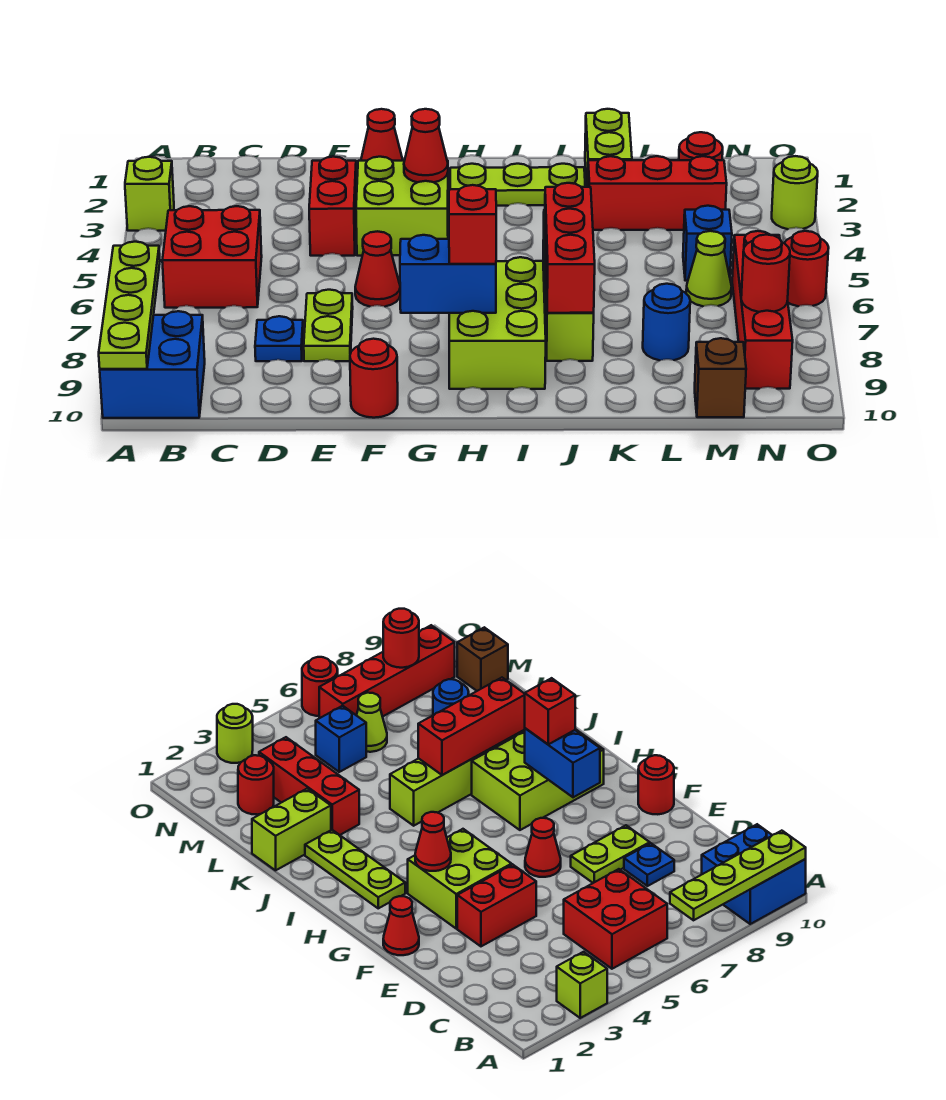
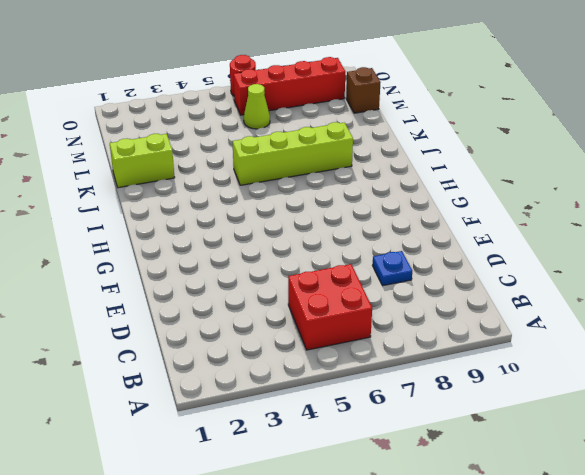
none -> lime brick A3 level 1
none -> blue brick A9:B10 level 1
none -> red brick E3:E4 level 1

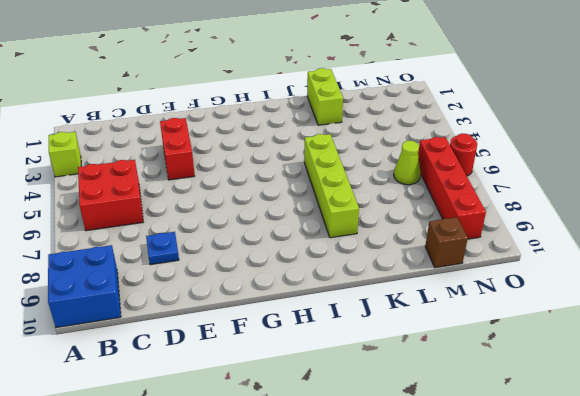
none -> lime plate E7:E8 level 1
none -> red cone F1 level 1
none -> lime brick F3:G4 level 1

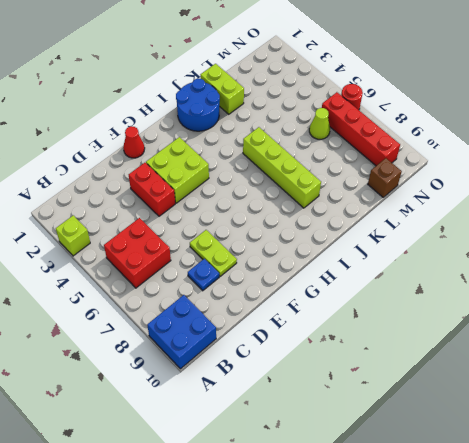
blue round brick I1:J2 level 1 -> lime plate H2:J2 level 1
none -> red cone F6 level 1
none -> red round brick F10 level 1
none -> lime brick H7:I9 level 1

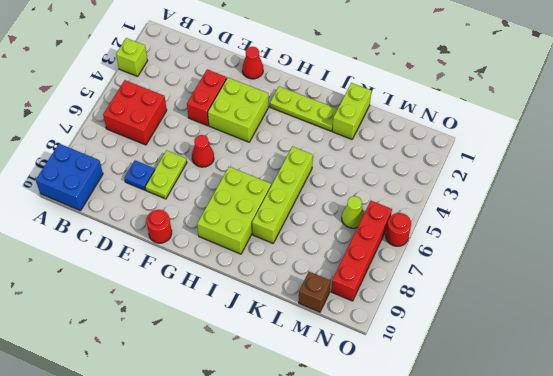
none -> red brick K3:M3 level 1
none -> blue round brick L8 level 1
none -> red round brick M2 level 1

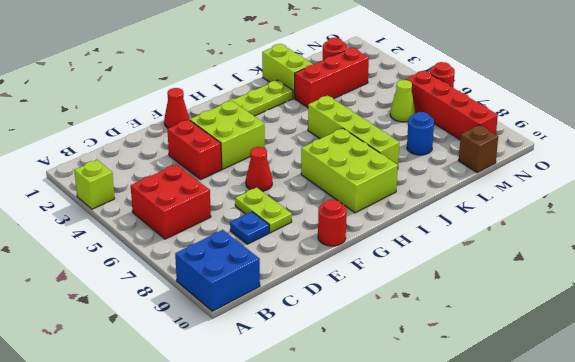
none -> blue brick M5 level 1
none -> lime round brick O3 level 1
none -> lime plate A7:A10 level 2

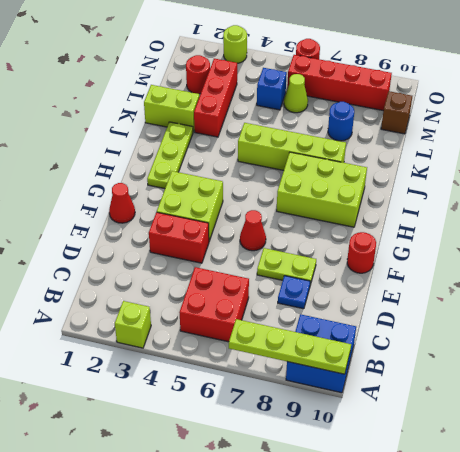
none -> red cone G3 level 2
none -> blue brick G8:H8 level 2
none -> red brick J6:J8 level 2

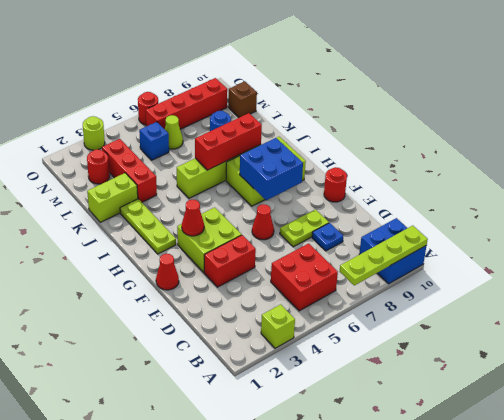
blue brick G7:H8 level 2 -> blue brick G8:H8 level 2
none -> red round brick N8 level 2
none -> red brick H8 level 3

